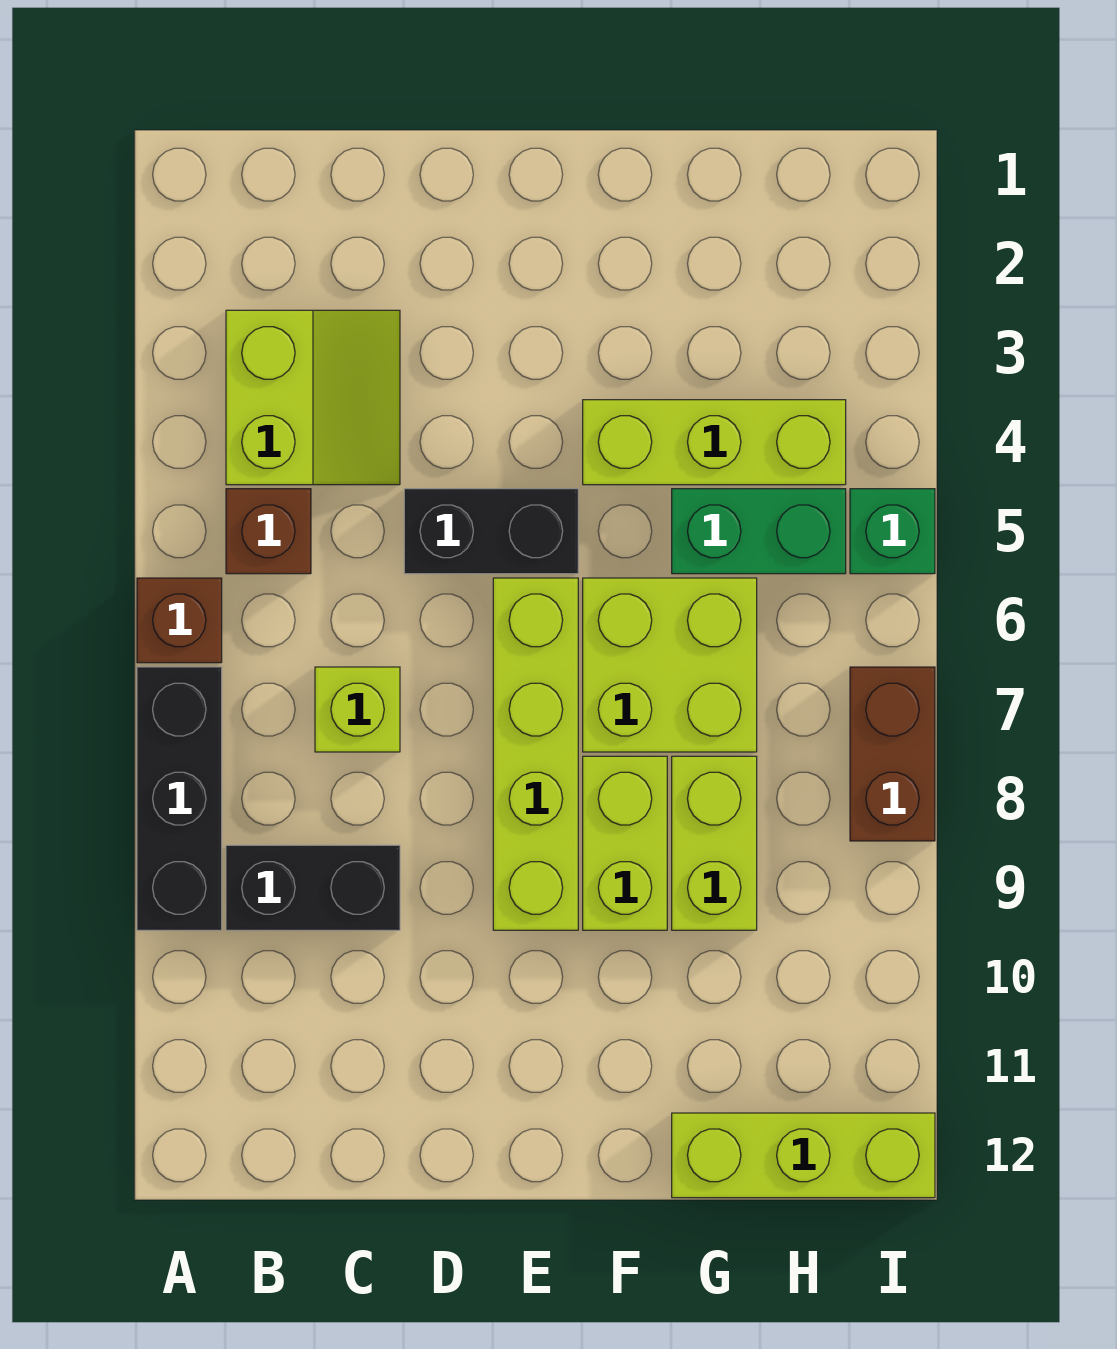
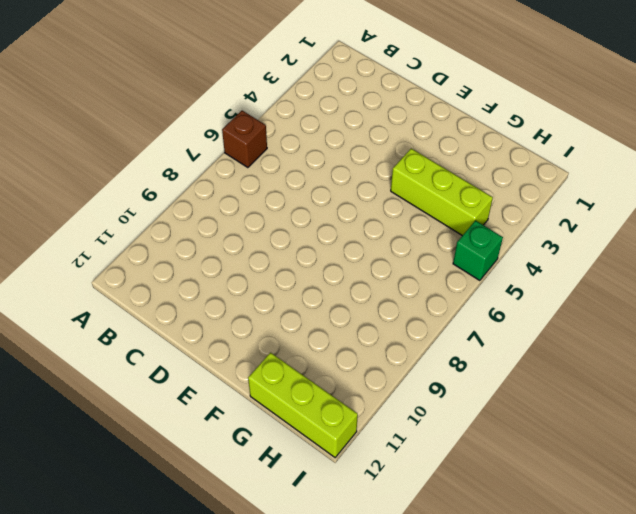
none -> black brick A7:A9 level 1
none -> lime slope B3:C4 level 1 top B
none -> brown brick B5 level 1

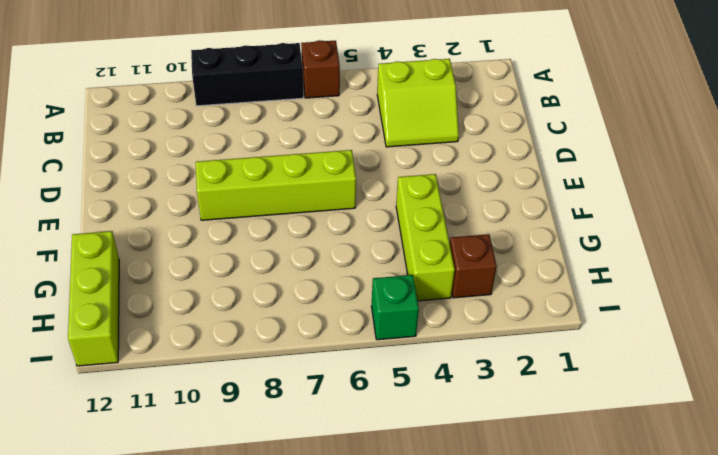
brown brick H3 level 1 -> brown brick B5 level 1
none -> black brick B9:C9 level 1
none -> lime brick C7 level 1
none -> black brick D5:E5 level 1

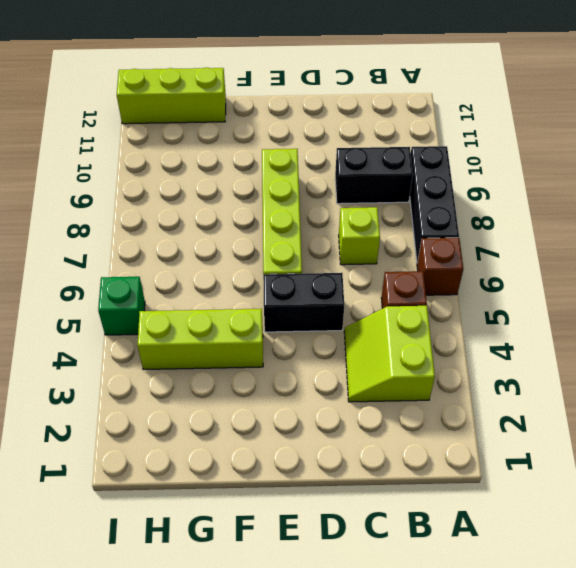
none -> lime brick F6:G7 level 1
none -> lime brick F8:F9 level 1
none -> green brick G5:H5 level 1

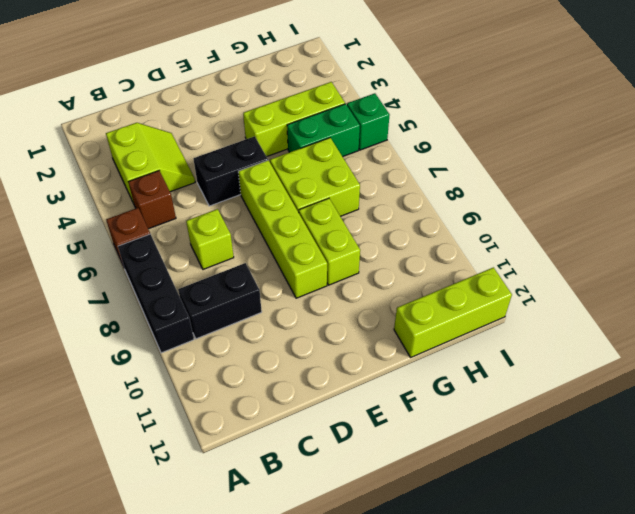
none -> lime brick G8:G9 level 1
none -> brown brick I7:I8 level 1

